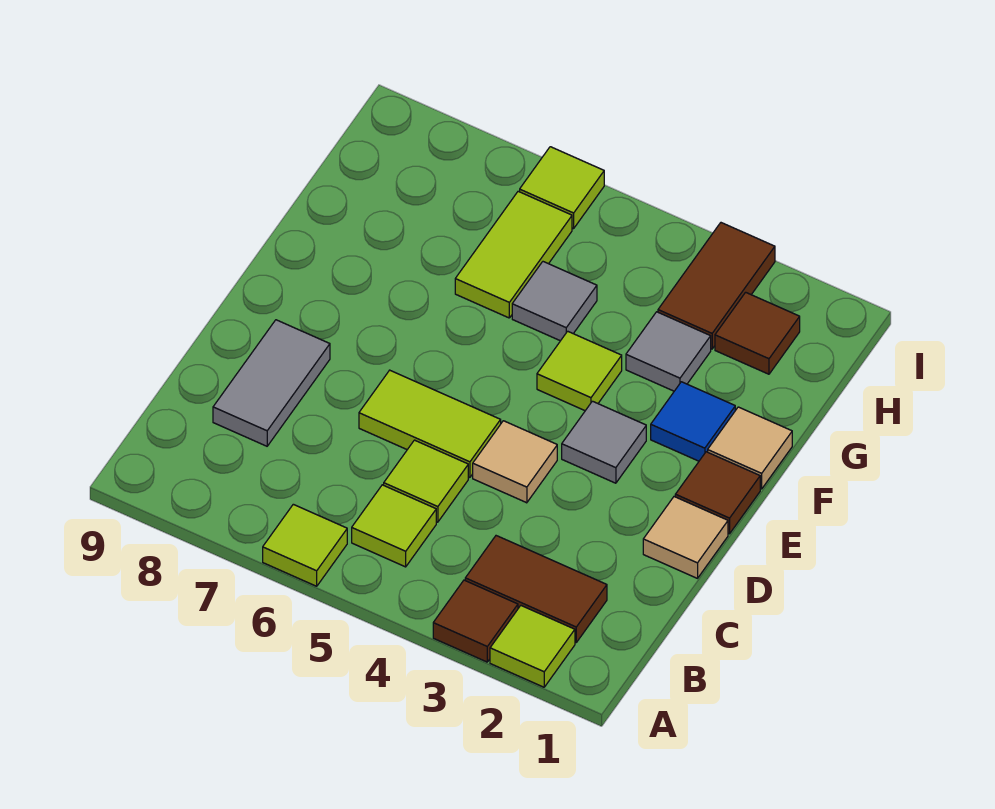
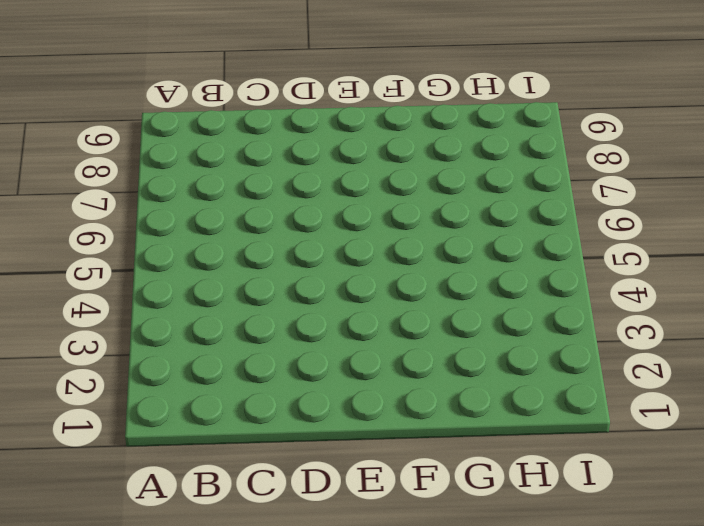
none -> lime tile A2 level 1
none -> brown tile A3 level 1
none -> lime tile A6 level 1

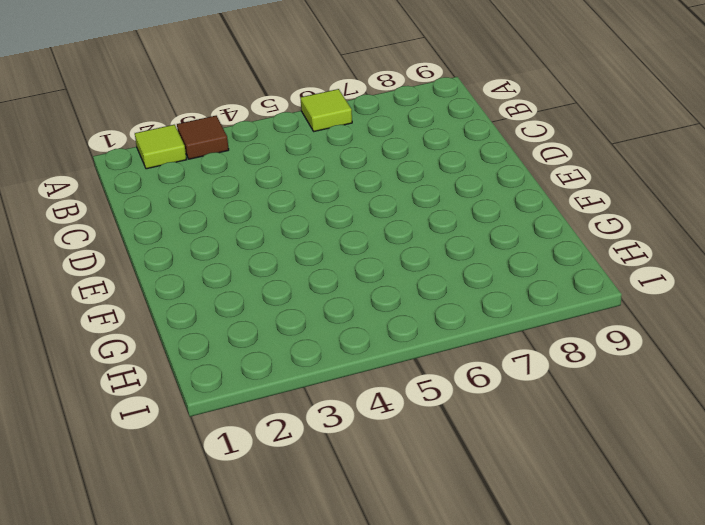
none -> brown tile B2:B3 level 1
none -> lime tile B5 level 1
none -> lime tile C5 level 1

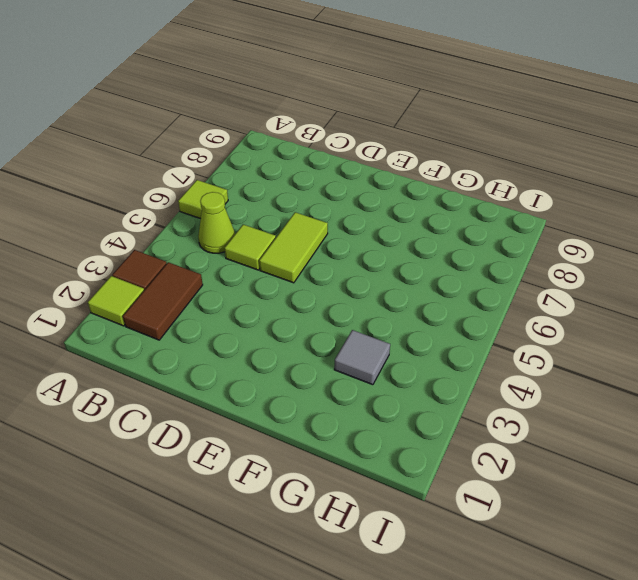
lime cone B5 level 1 -> lime tile B5 level 1
none -> grey tile C8:D8 level 1
none -> tan tile D1 level 1
none -> tan tile D4 level 1

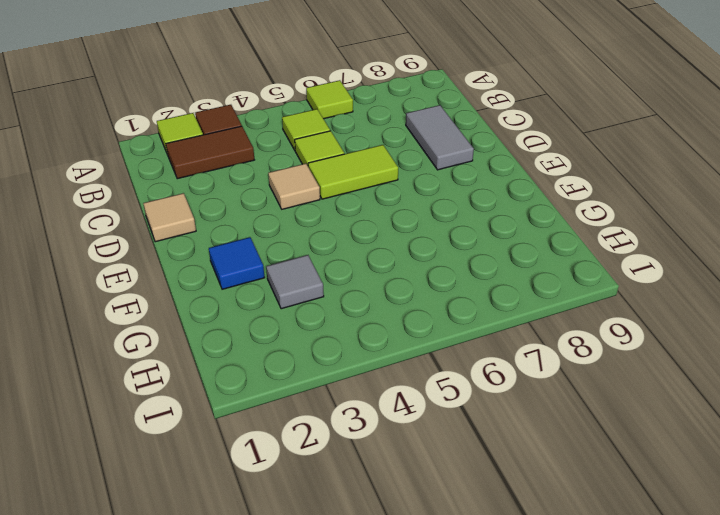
none -> brown tile E1 level 1
none -> grey tile E3 level 1
none -> tan tile F1 level 1

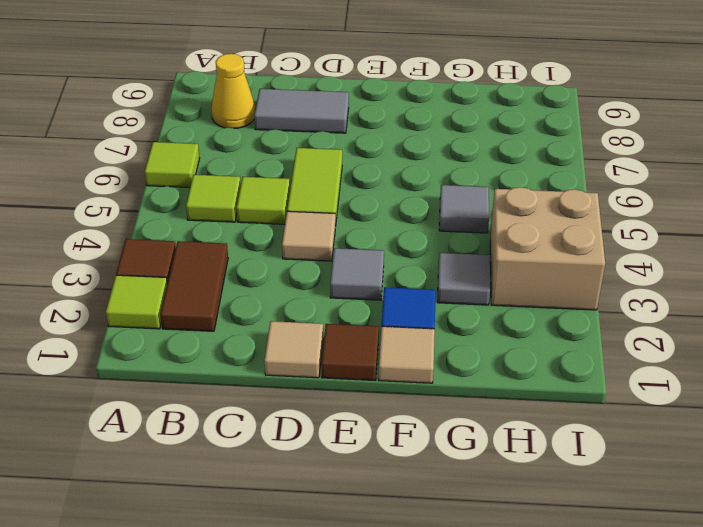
yellow cone B8 level 1 -> none
tan brick H3:I4 level 1 -> brown tile H3:I3 level 1
none -> lime tile F4 level 1
none -> lime tile G6:H6 level 1
none -> brown tile H2 level 1

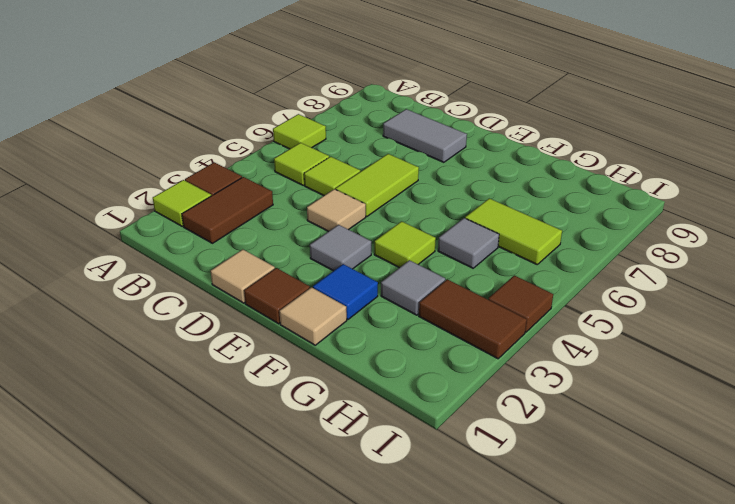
brown tile I4 level 1 -> brown tile H2 level 1
none -> lime tile I6 level 1

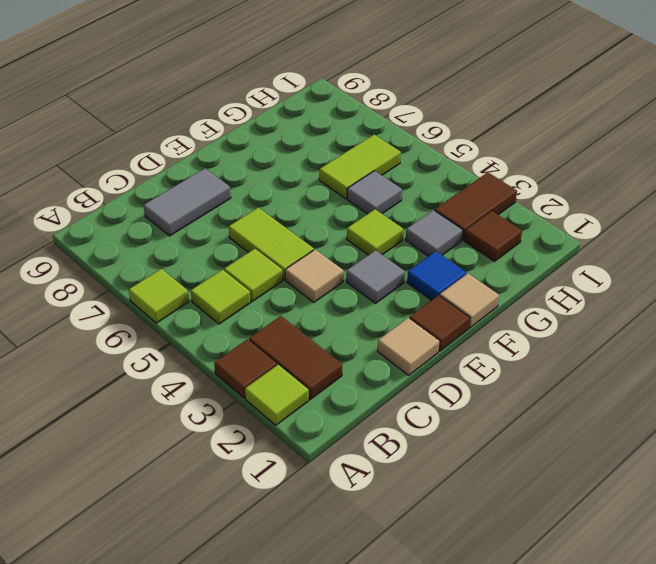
none -> lime tile I6 level 1

